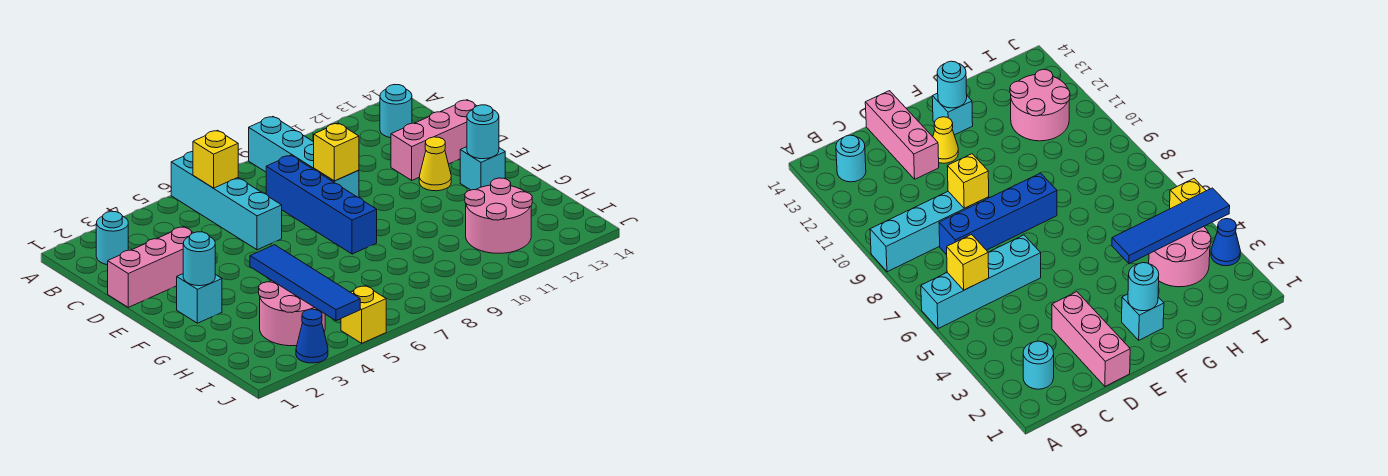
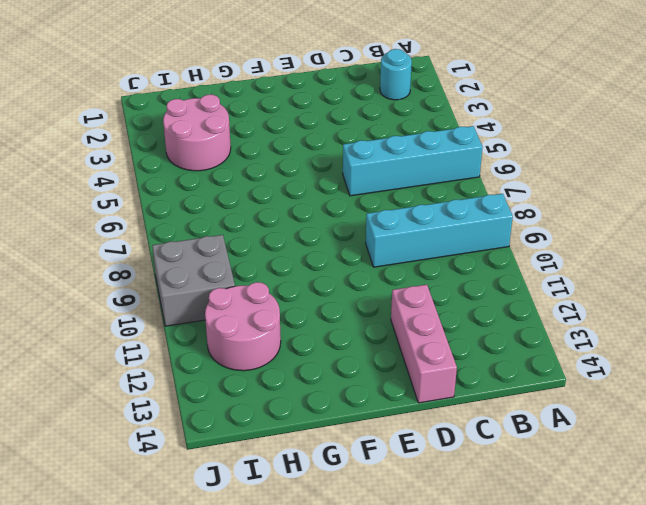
grey brick I9:J10 level 1 -> none
none -> cyan round brick B13 level 1
none -> blue brick C8:F8 level 1
none -> pink brick D1:D3 level 1

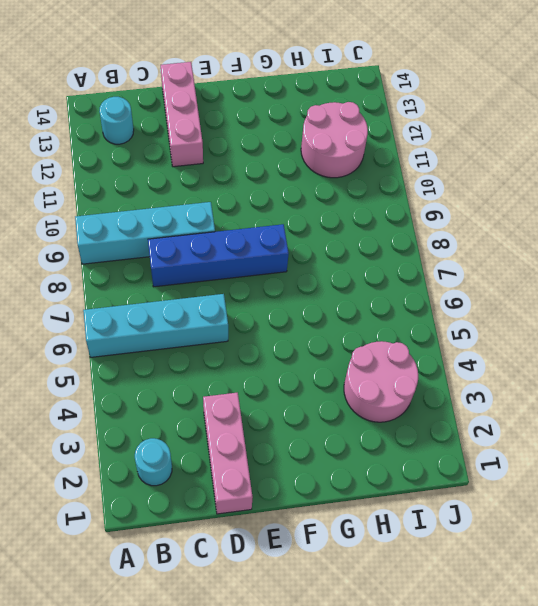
none -> yellow cone E12 level 1
none -> cyan brick F2 level 1
none -> cyan brick F13 level 1

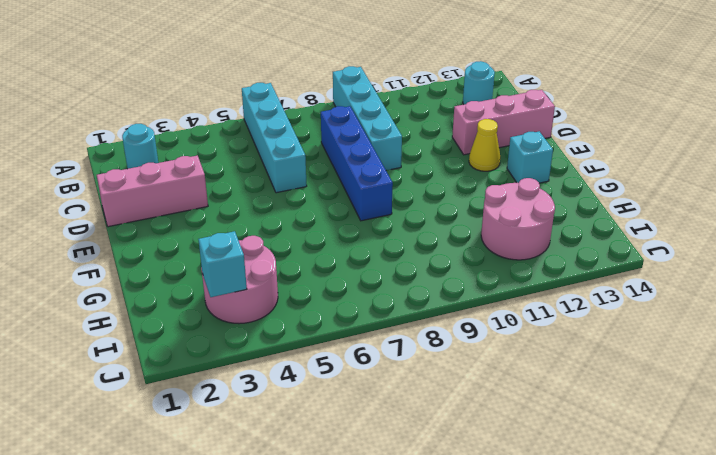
cyan brick I3 level 2 -> cyan brick F2 level 1
none -> blue cone J3 level 1
none -> yellow brick J5 level 1
none -> yellow brick B6 level 2

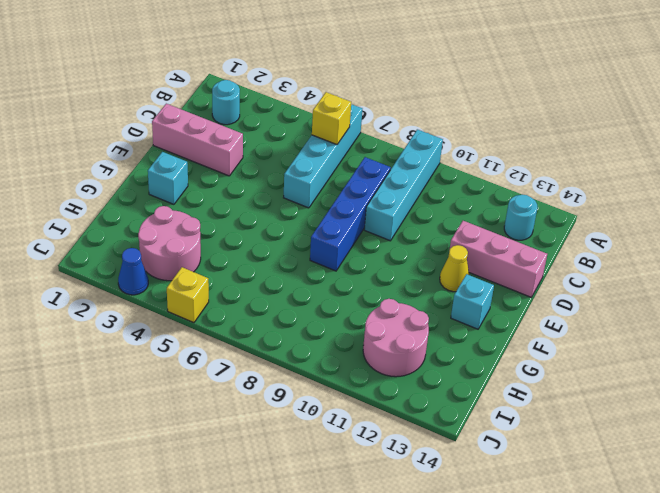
none -> yellow brick D9 level 2
none -> cyan round brick F2 level 2
none -> cyan round brick F13 level 2

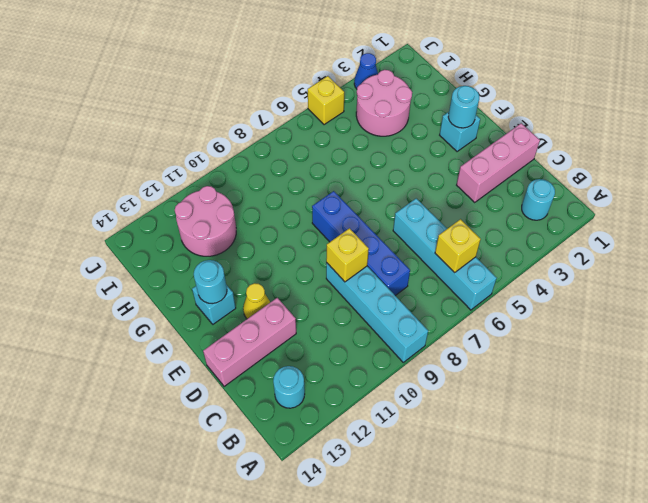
none -> blue tile G4:J4 level 2

